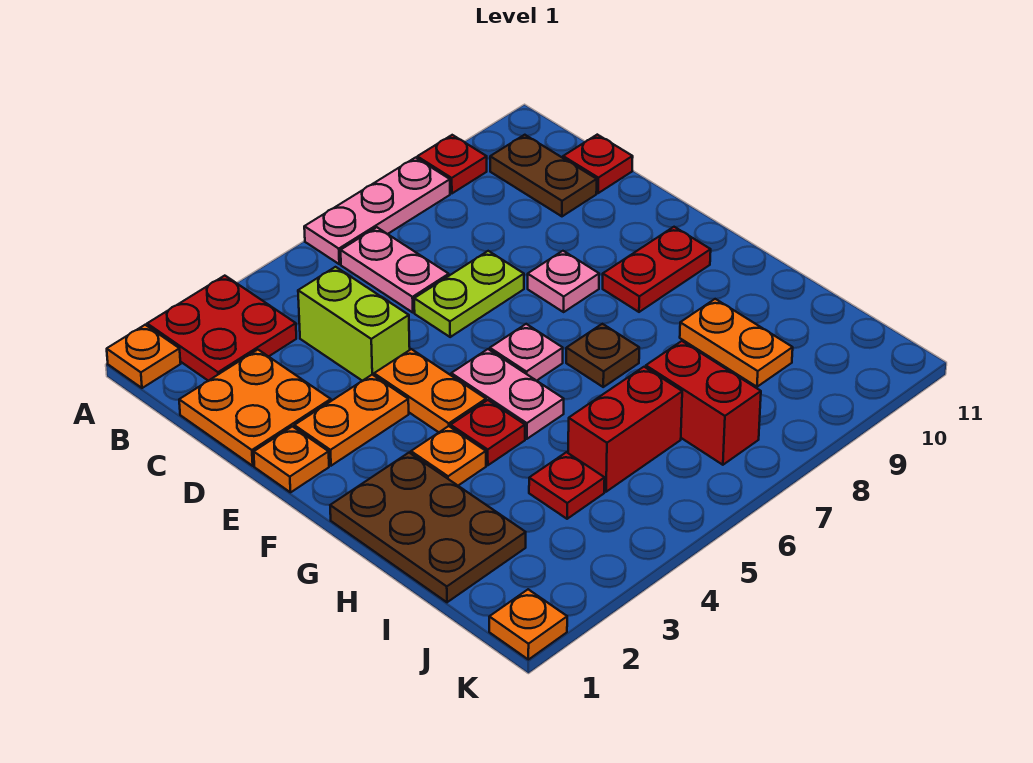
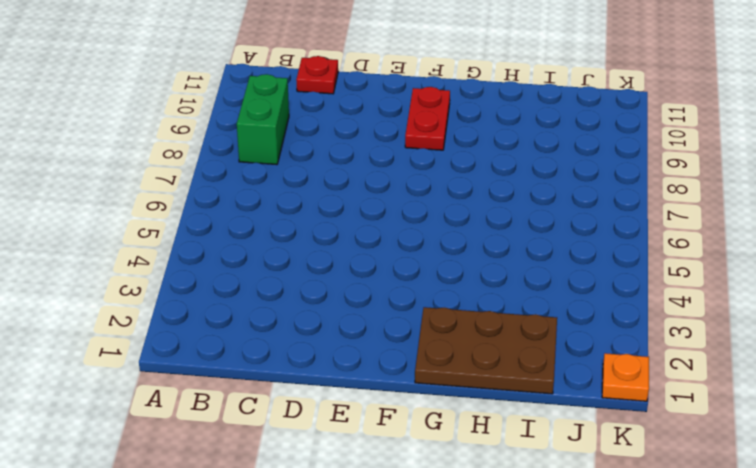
green brick B8:B9 level 1 -> none
none -> orange plate A1 level 1
none -> red plate A2:B3 level 1
none -> pink plate A6:A8 level 1

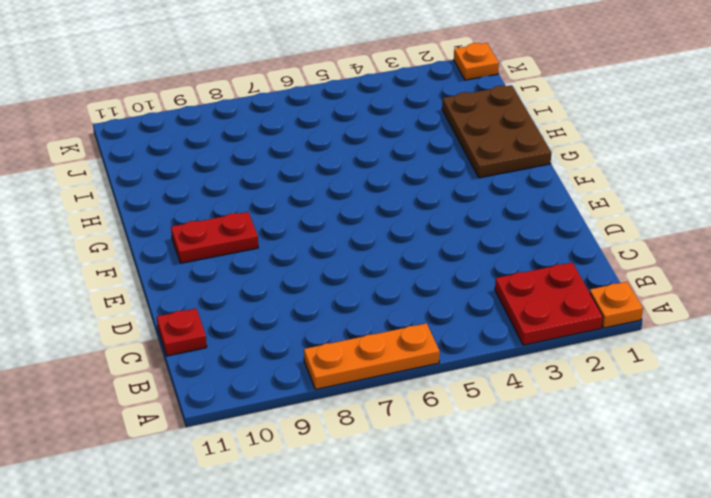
orange plate A6:A8 level 1 -> pink plate A6:A8 level 1
none -> red plate A9 level 1
none -> pink plate B6:C6 level 1
none -> brown plate B10:C10 level 1

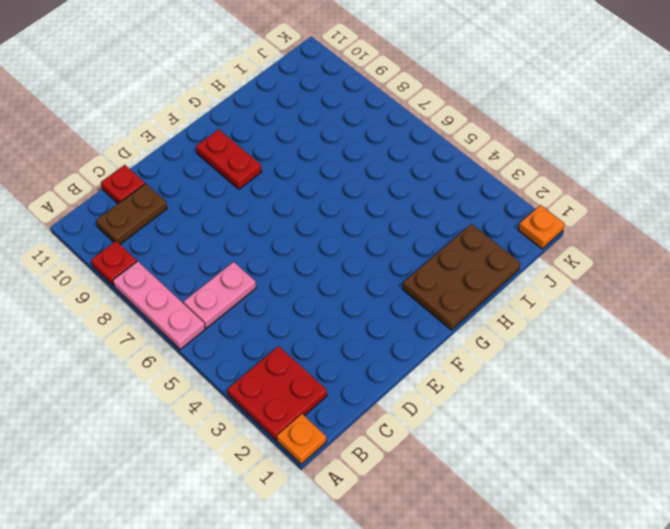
none -> orange plate C1:D2 level 1
none -> lime brick C4:D4 level 1
none -> lime plate D6:D7 level 1

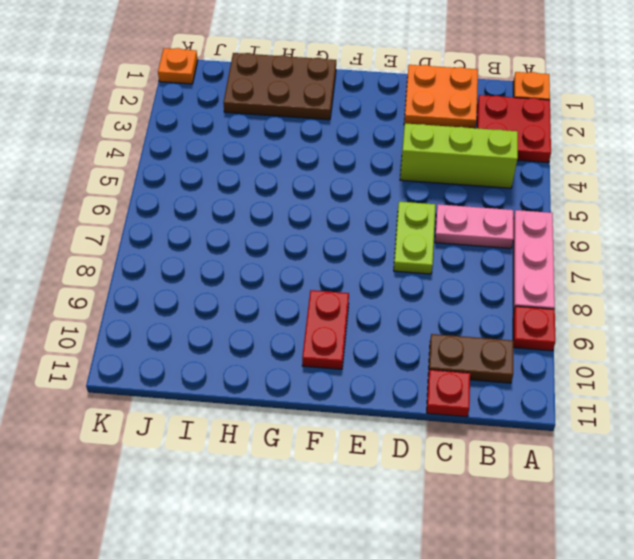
lime brick B4:D4 level 1 -> lime brick C4:D4 level 1
none -> orange plate E1 level 1
none -> orange plate E2:E3 level 1
none -> orange plate E4:F4 level 1

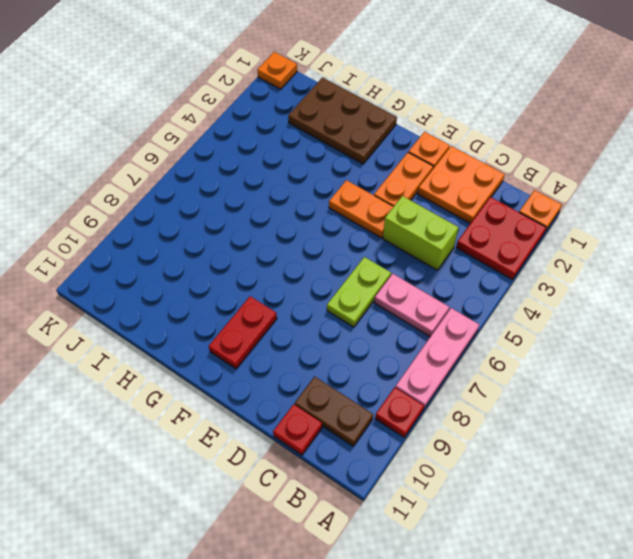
none -> pink plate E8 level 1
none -> pink plate F5:G5 level 1
none -> pink plate F6 level 1

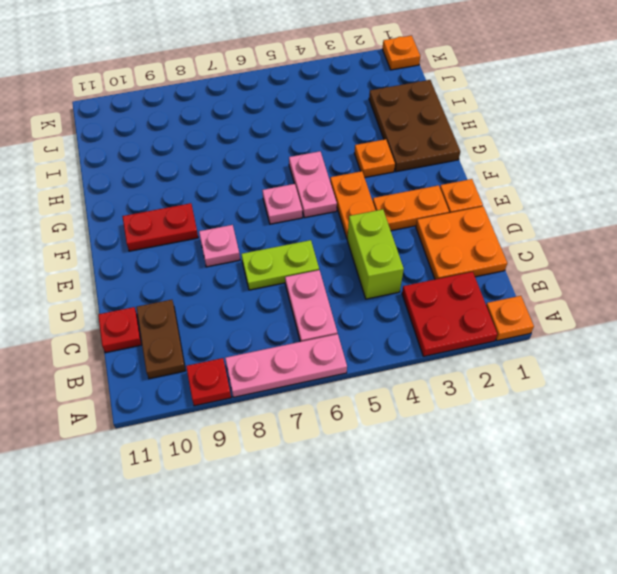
none -> red plate G4 level 1
none -> brown plate G7 level 1
none -> orange plate H9:I9 level 1

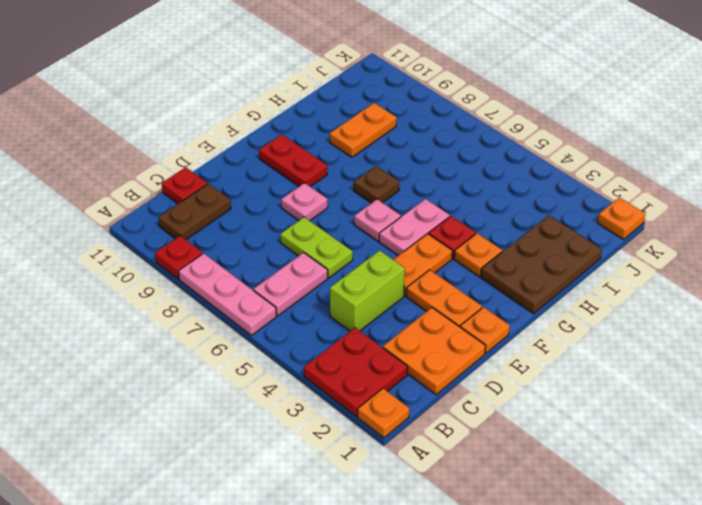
none -> red plate I4 level 1
none -> red brick I5:I6 level 1
none -> red brick I7:J7 level 1

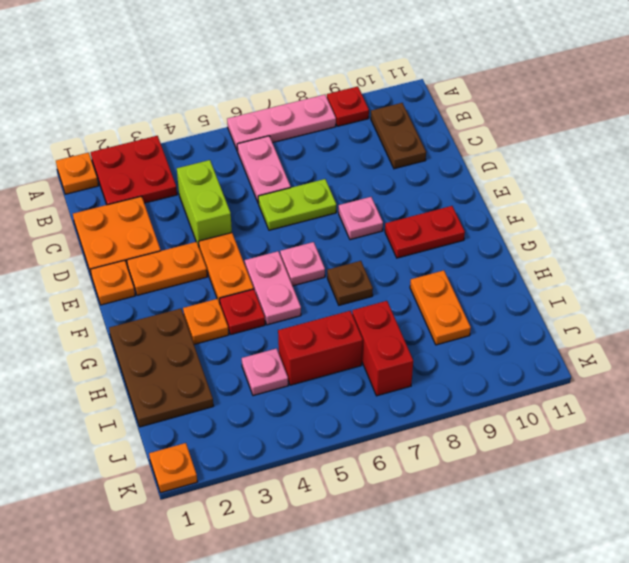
pink plate I4 level 1 -> red plate I4 level 1
none -> red plate C11 level 1

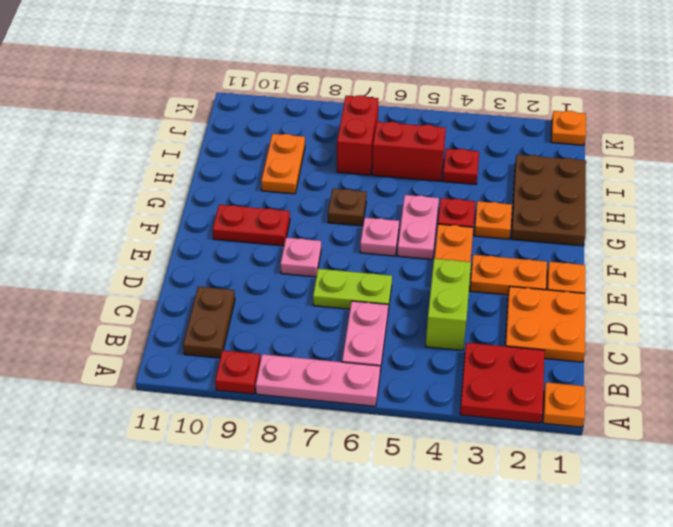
none -> red plate C11 level 1

